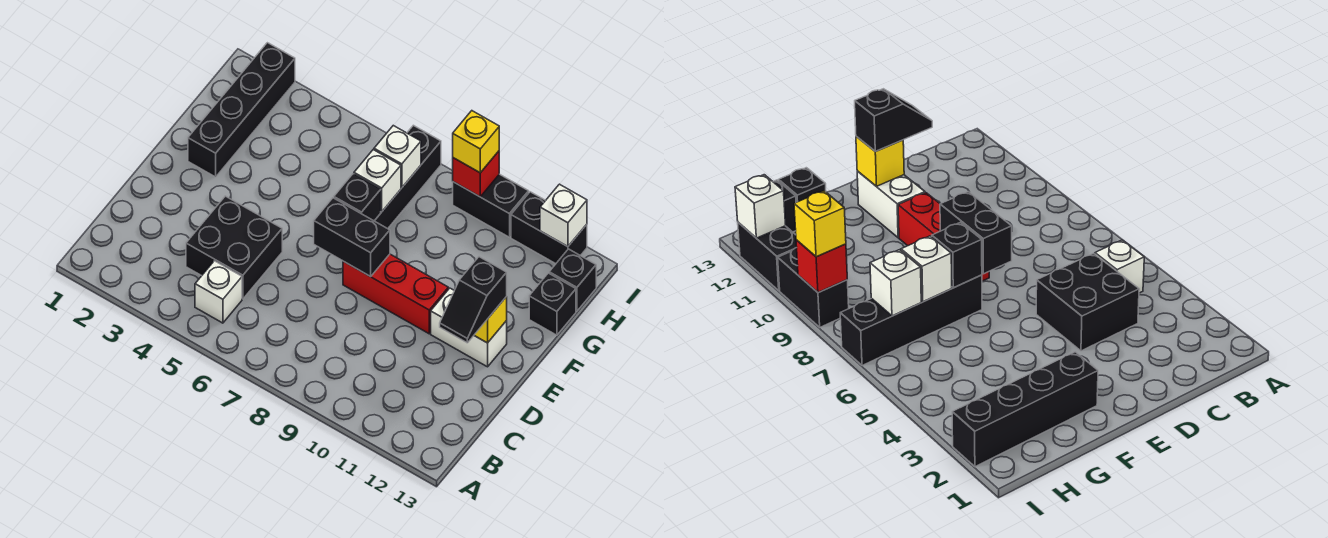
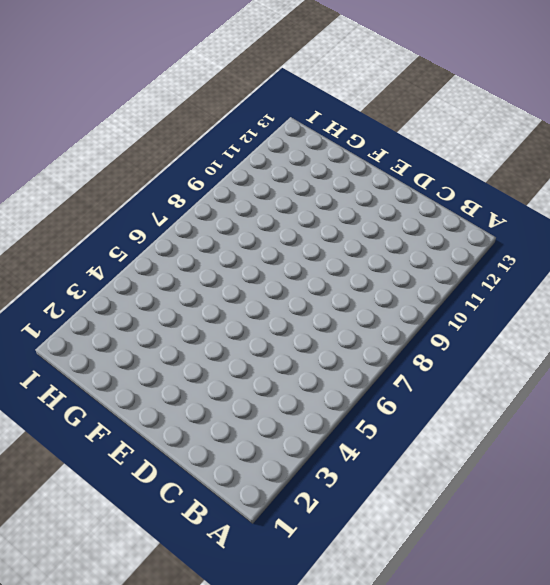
none -> white brick B5 level 1
none -> black brick C4:D5 level 1
none -> red brick E8:E10 level 1

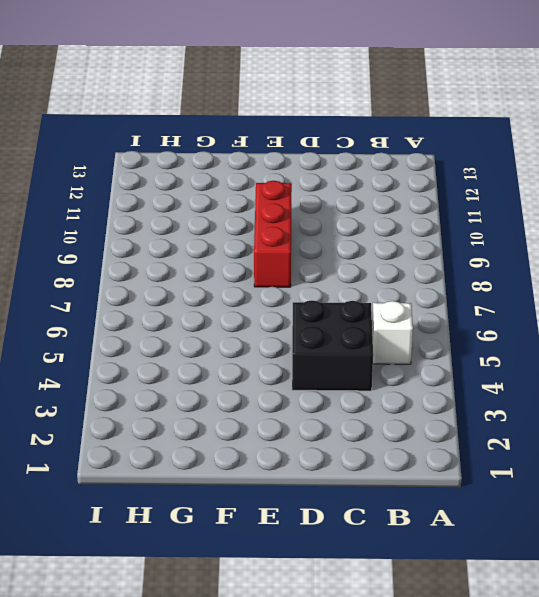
none -> white brick E11:E12 level 1
none -> black brick F2:I2 level 1
none -> black brick F7:I7 level 1

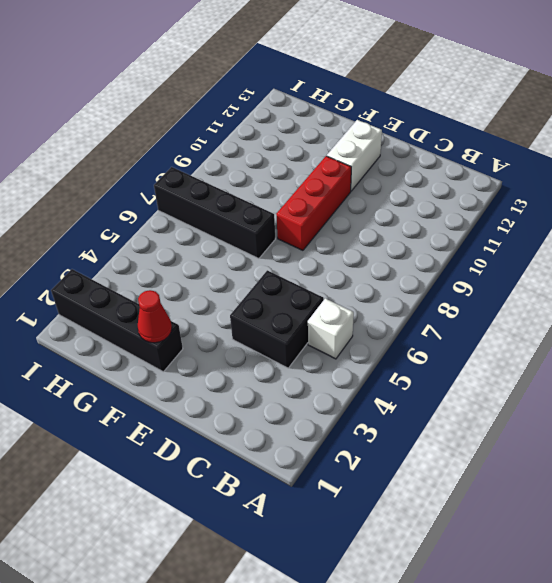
red cone F2 level 2 -> none
none -> black brick G13 level 1
none -> black brick H13 level 1
none -> black brick I9:I10 level 1

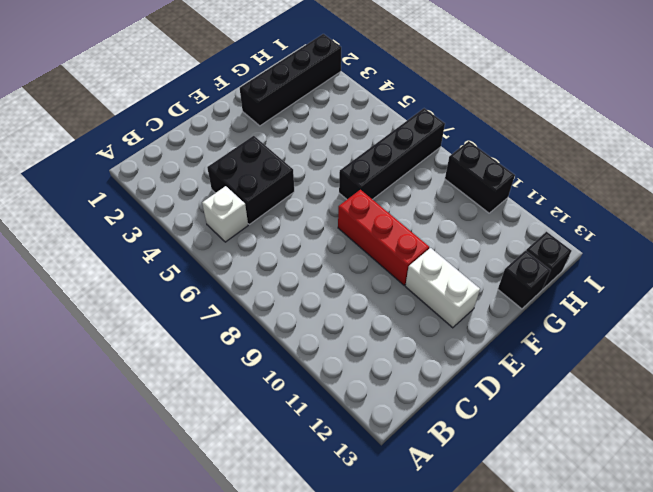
none -> black brick I11:I12 level 1
none -> black brick E7:E8 level 2
none -> yellow brick E12 level 2

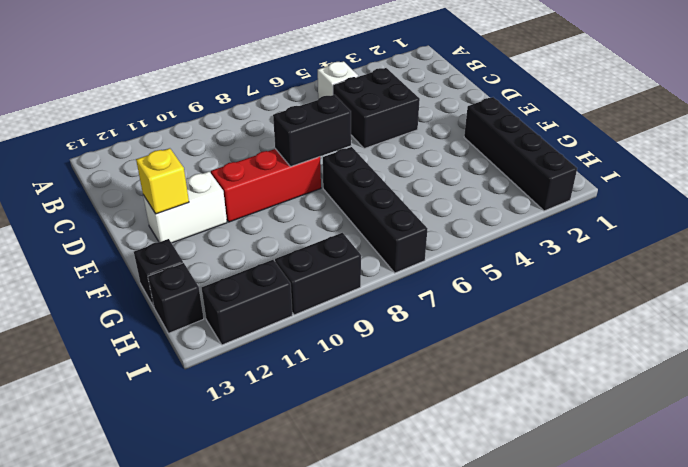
none -> black brick F7 level 2
none -> white brick G7 level 2
none -> white brick H7 level 2

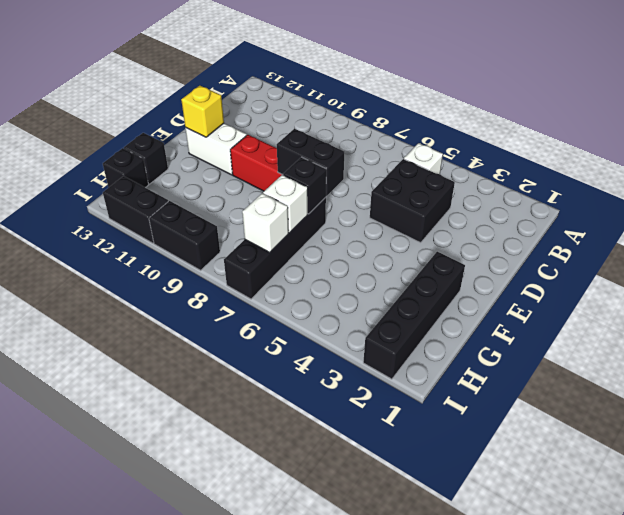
none -> red brick I9 level 2
none -> white brick I12 level 2
none -> black slope D12:E12 level 3 top E

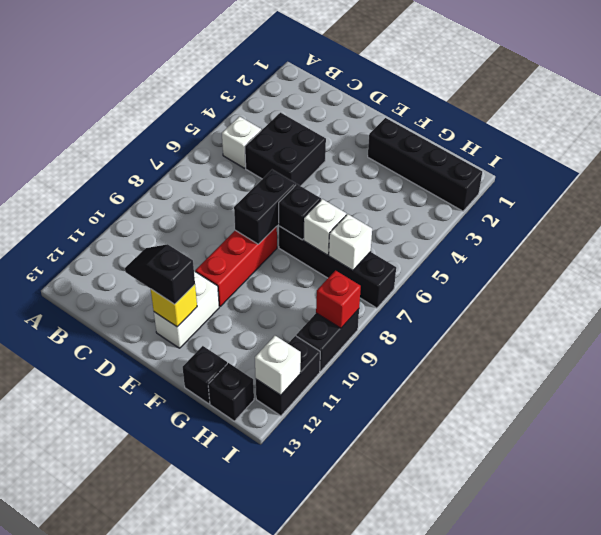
none -> yellow brick I9 level 3

